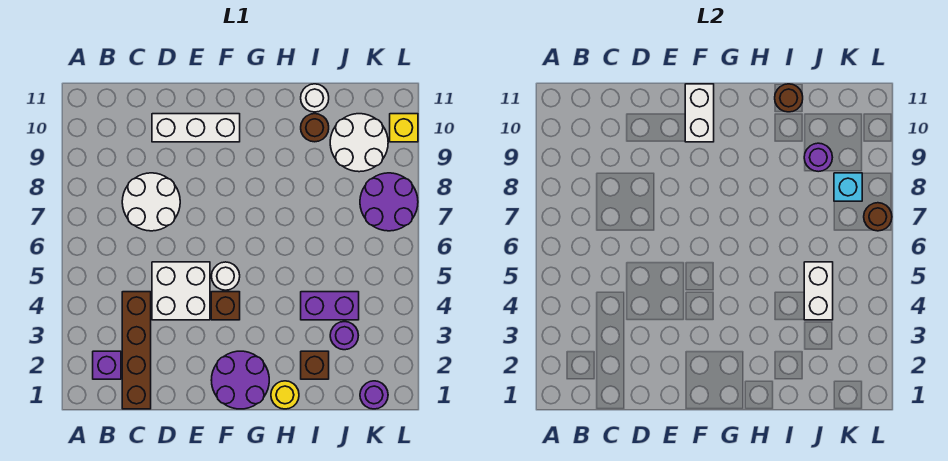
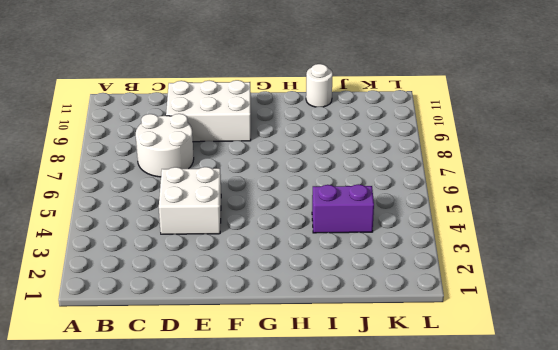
white brick D9:F10 level 1 -> white brick D10:F10 level 1
none -> purple brick B2 level 1
none -> brown brick C1:C4 level 1
none -> purple round brick F1:G2 level 1

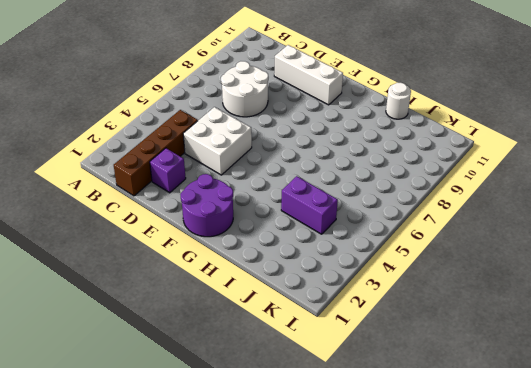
purple brick D2 level 1 -> purple brick B2 level 1
none -> brown brick F4 level 1
none -> white round brick F5 level 1
none -> yellow round brick H1 level 1

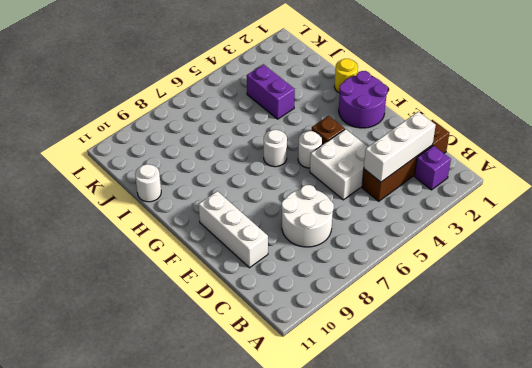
white brick C2:C4 level 2 -> none
white round brick G6 level 1 -> none
none -> brown brick I2 level 1
none -> brown round brick I10 level 1
none -> purple round brick J3 level 1

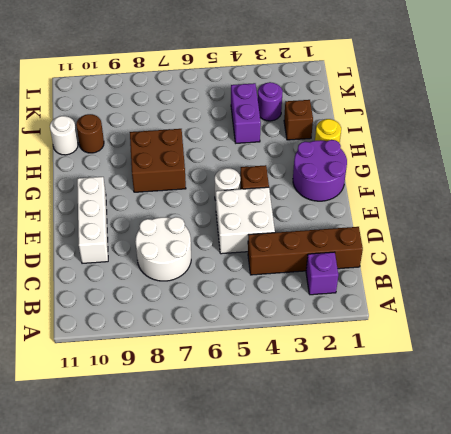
brown brick G7:H8 level 1 -> none
none -> white round brick J9:K10 level 1
none -> purple round brick K1 level 1
none -> purple round brick K7:L8 level 1

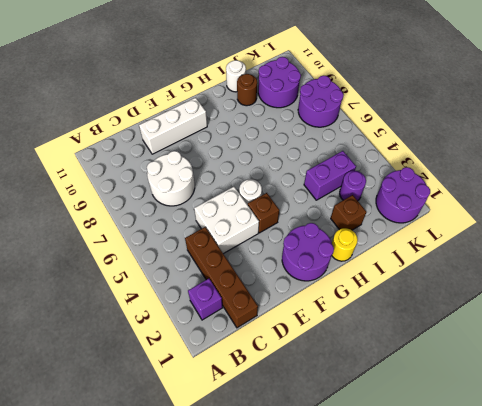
purple round brick J9:K10 level 1 -> white round brick J9:K10 level 1
purple round brick K1:L2 level 1 -> purple round brick K1 level 1
none -> yellow brick L10 level 1
none -> white brick F10:F11 level 2
none -> brown round brick I11 level 2

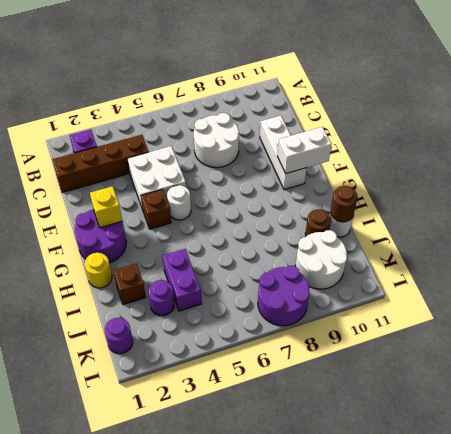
yellow brick F2 level 2 -> yellow brick L10 level 1
none -> white brick J4:J5 level 2
none -> purple round brick J9 level 2
none -> cyan brick K8 level 2

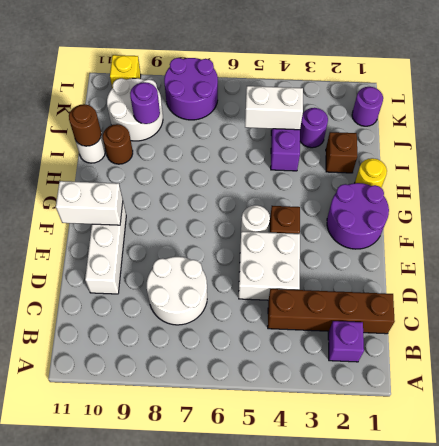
none -> cyan brick K8 level 2
none -> brown round brick L7 level 2

